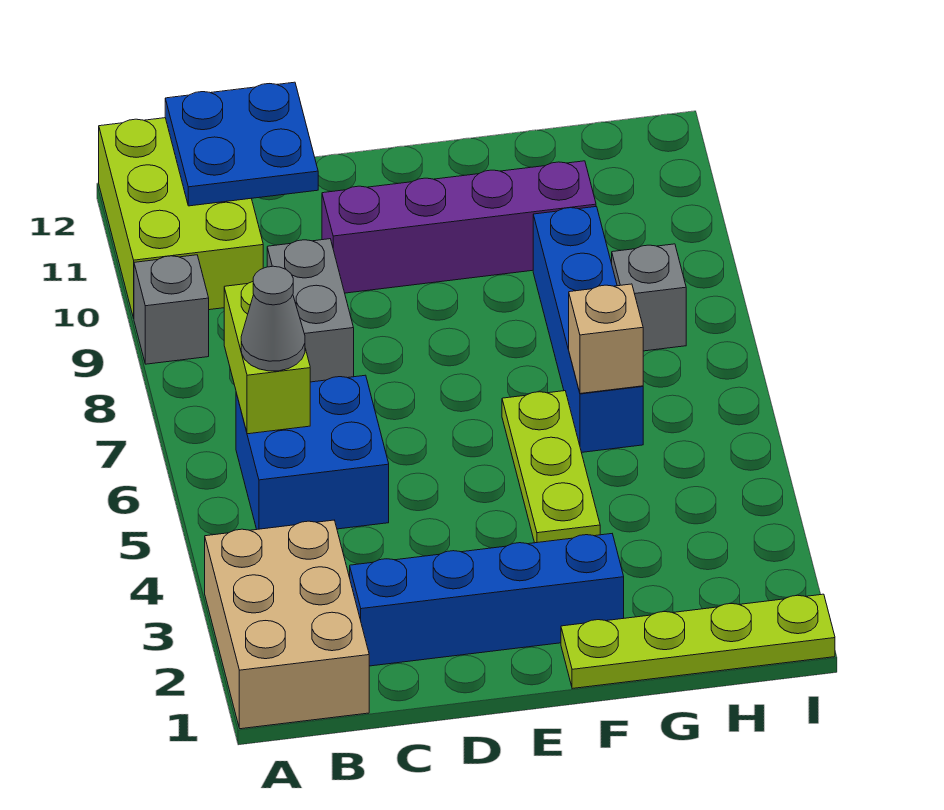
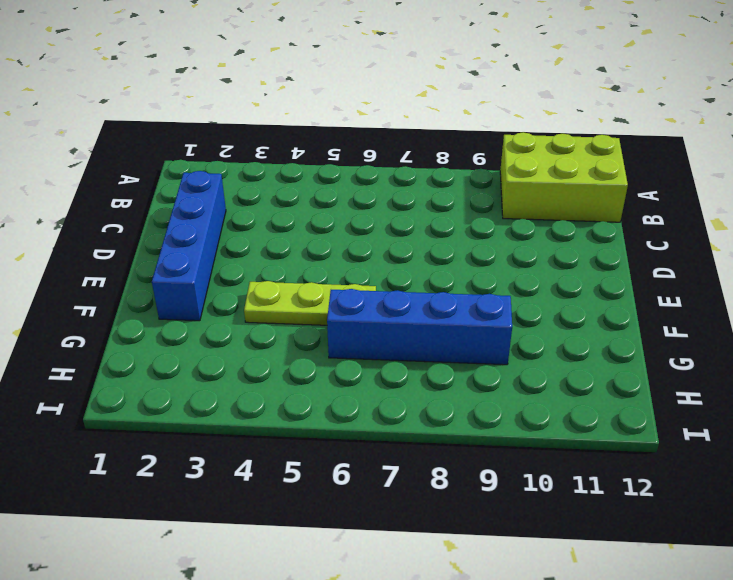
none -> tan brick A1:B3 level 1
none -> grey brick A9 level 1
none -> blue brick B5:C6 level 1

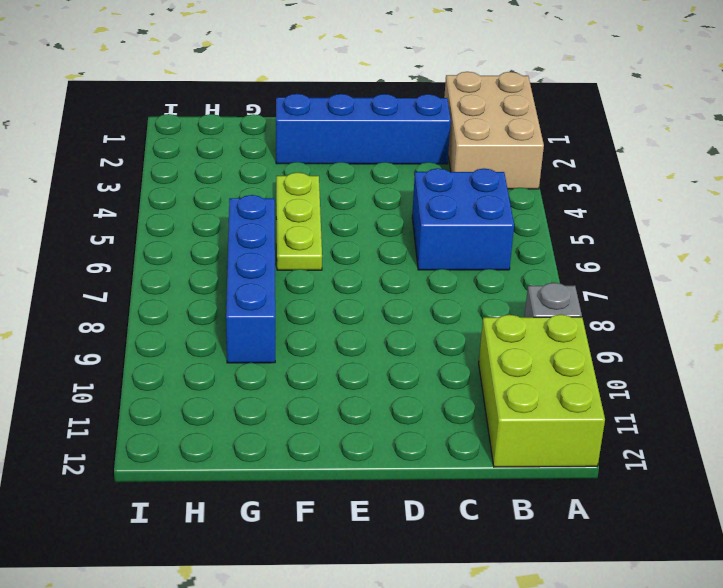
none -> grey brick C8:C9 level 1
none -> purple brick D10:G10 level 1
none -> lime plate F1:I1 level 1

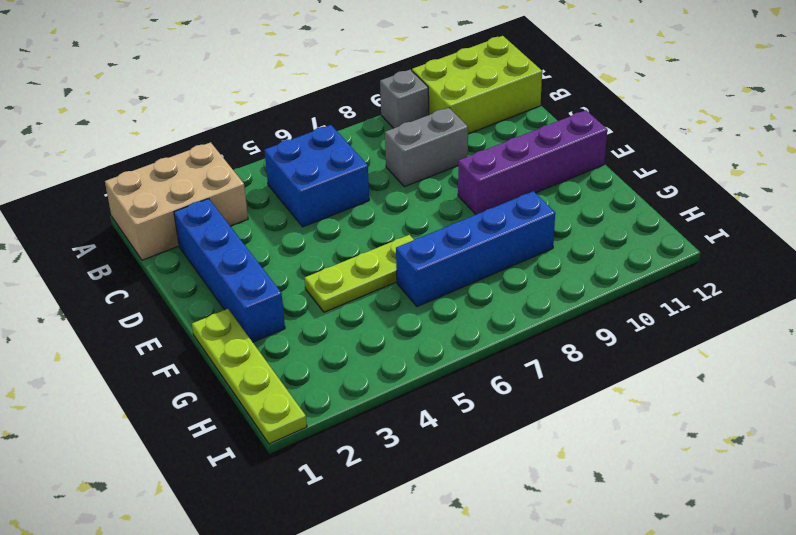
purple brick E9:E12 level 1 -> purple brick D10:G10 level 1
none -> grey brick H8 level 1
none -> lime brick B6:B7 level 2
none -> blue plate B11:C12 level 2

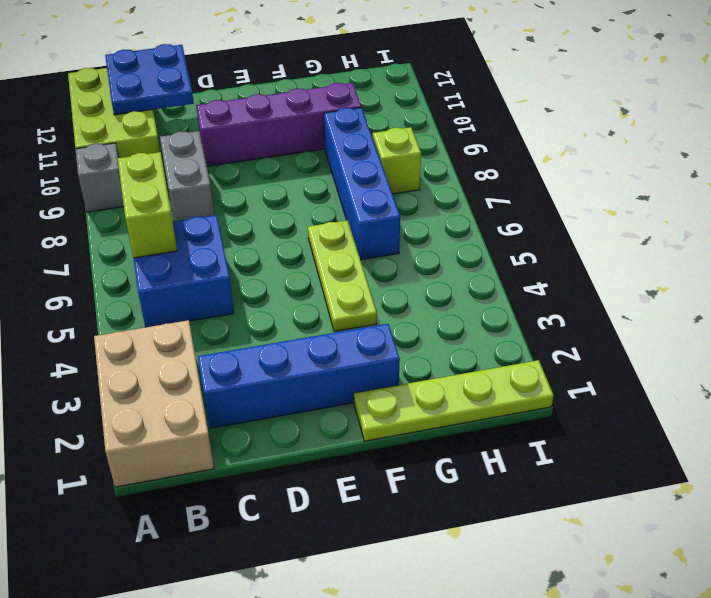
lime brick H8 level 1 -> grey brick H8 level 1
none -> tan brick G6 level 2
none -> grey cone B6 level 3

